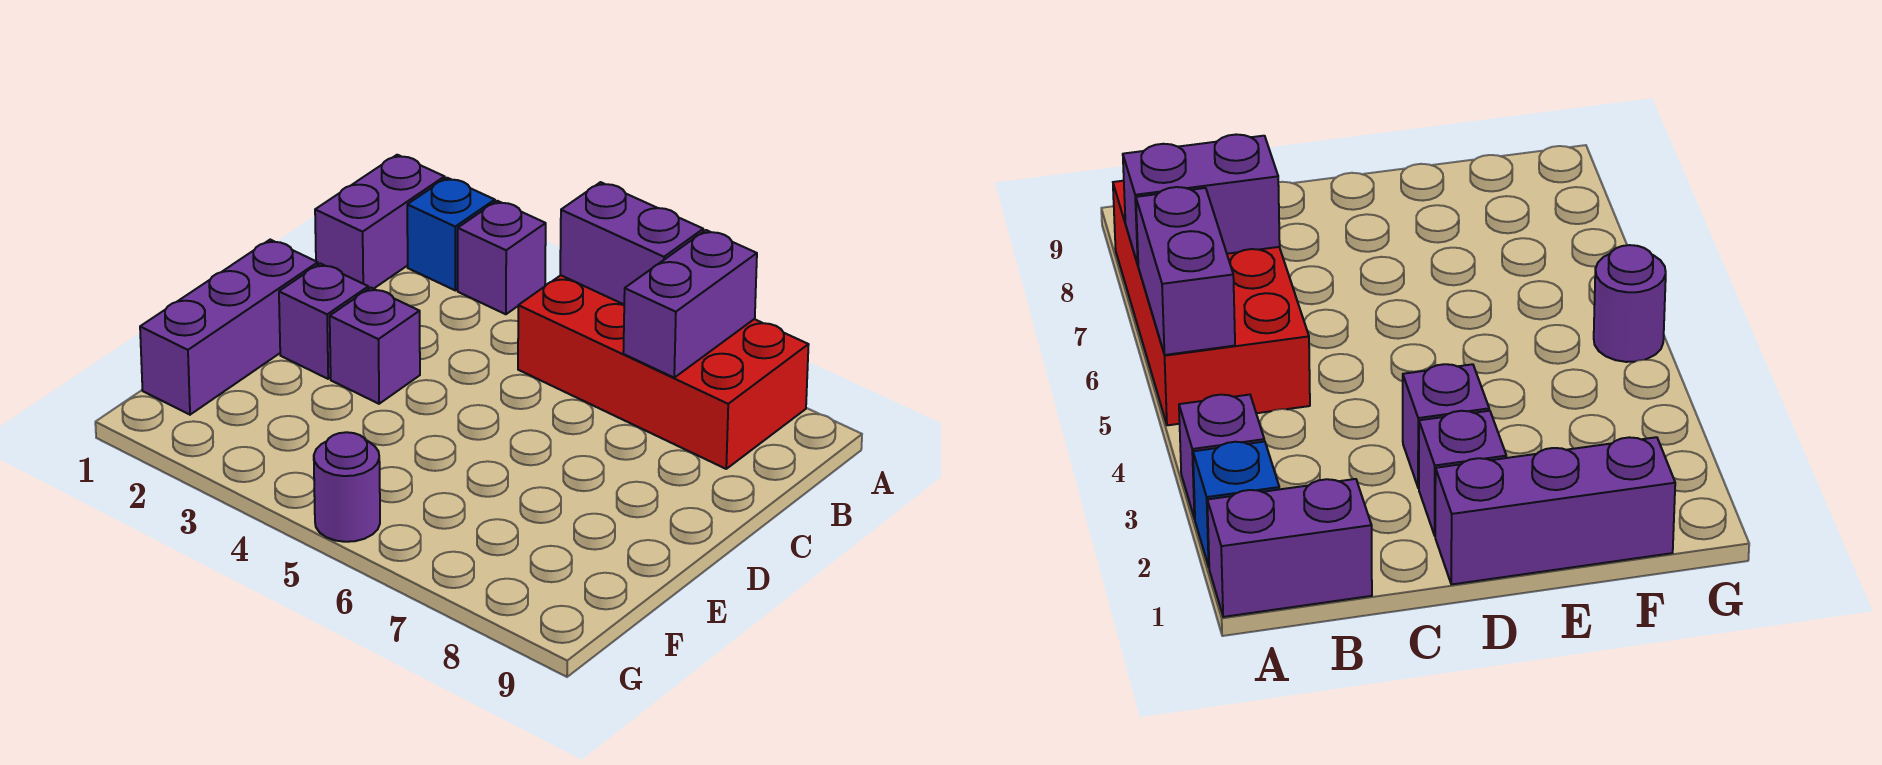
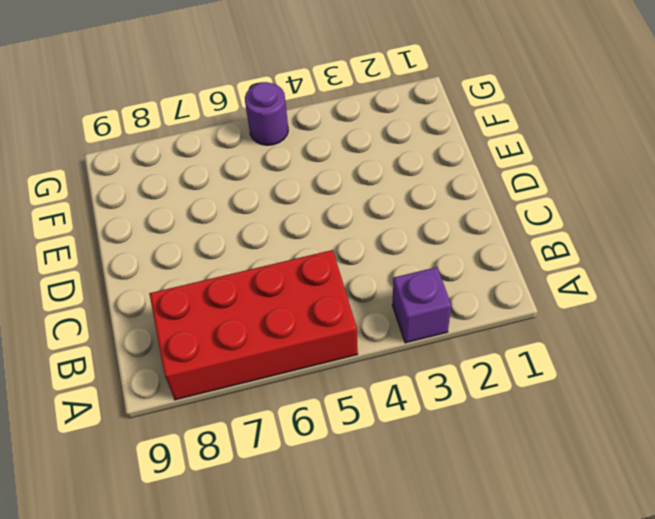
none -> purple brick A1:B1 level 1
none -> blue brick A2 level 1

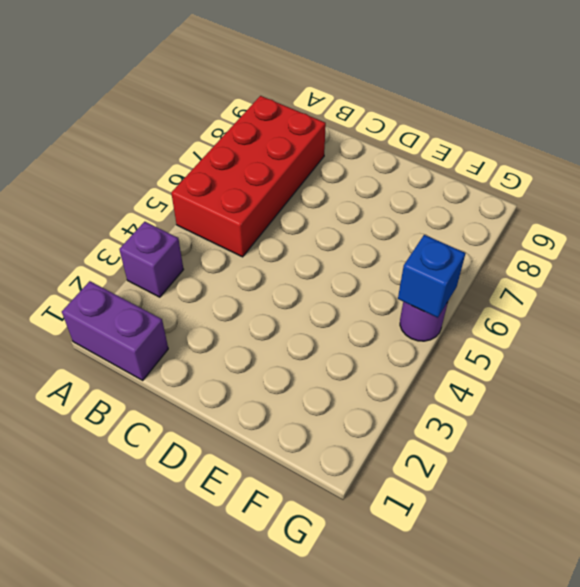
blue brick G5 level 2 -> blue brick A2 level 1
none -> purple brick D1:F1 level 1
none -> purple brick D2 level 1

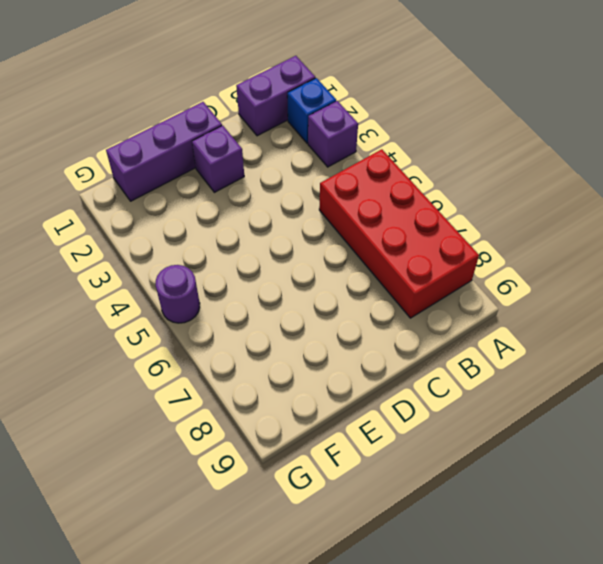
none -> purple brick D3 level 1
none -> purple brick A5:A6 level 2

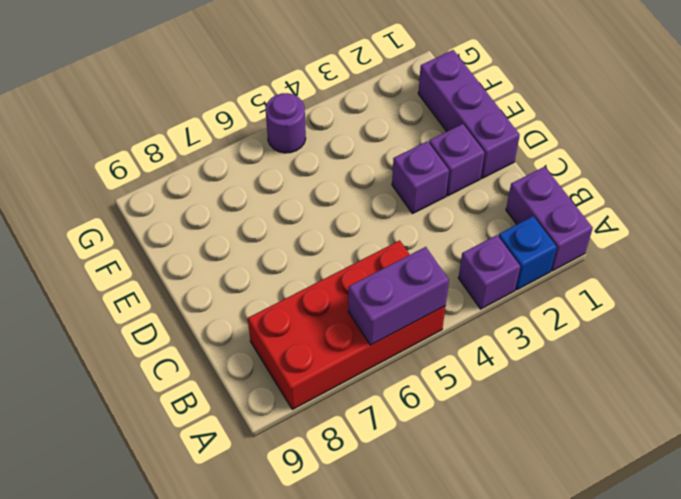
none -> purple brick A7:B7 level 2

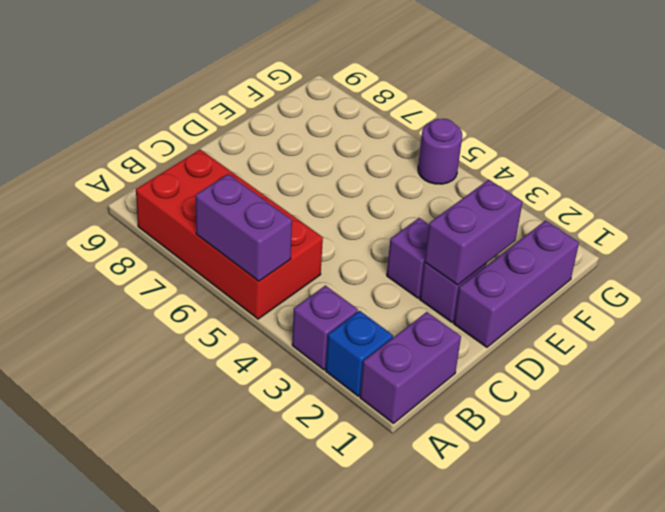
purple brick D2:E2 level 2 -> purple brick A7:B7 level 2

